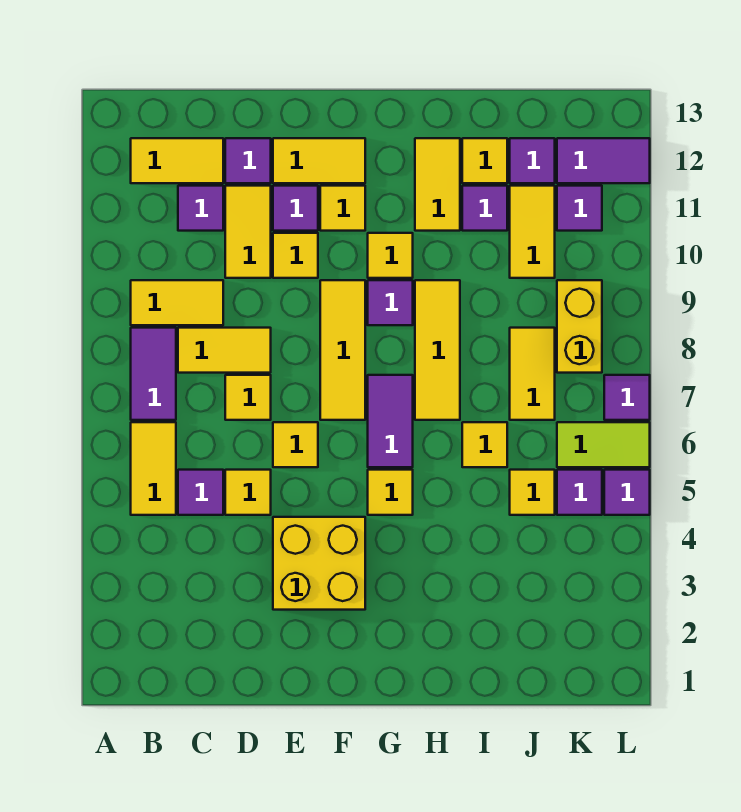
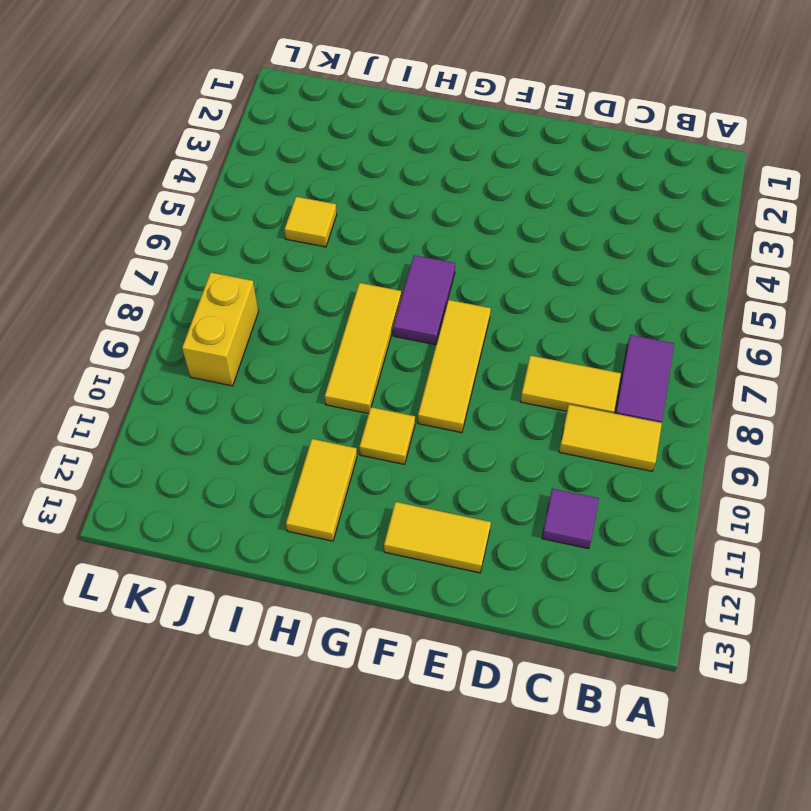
none -> yellow tile B5:B6 level 1
none -> yellow tile B12:C12 level 1
none -> purple tile C5 level 1
none -> yellow tile D5 level 1

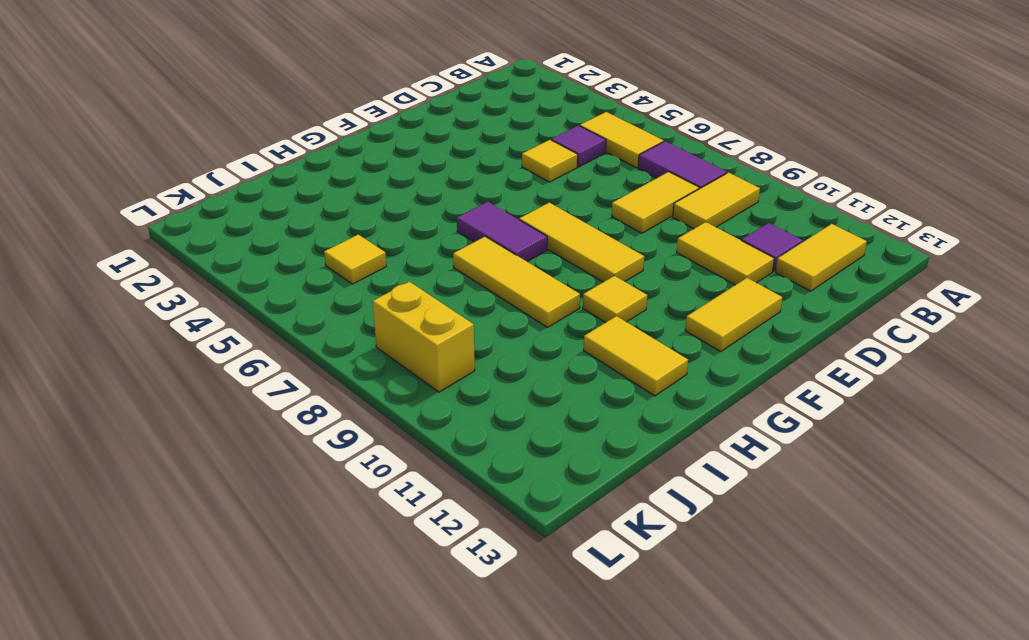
none -> yellow tile D7 level 1
none -> purple tile D12 level 1
none -> yellow brick E3:F4 level 1
none -> yellow tile E6 level 1

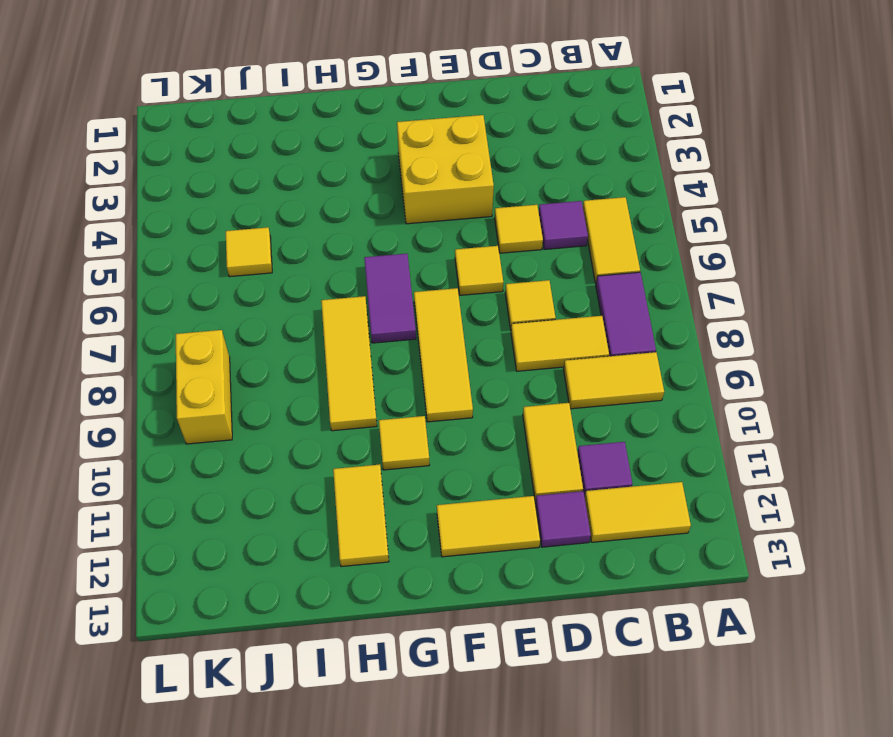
none -> yellow tile E10 level 1
none -> purple tile E11 level 1
none -> yellow tile F11 level 1
none -> yellow tile G5 level 1

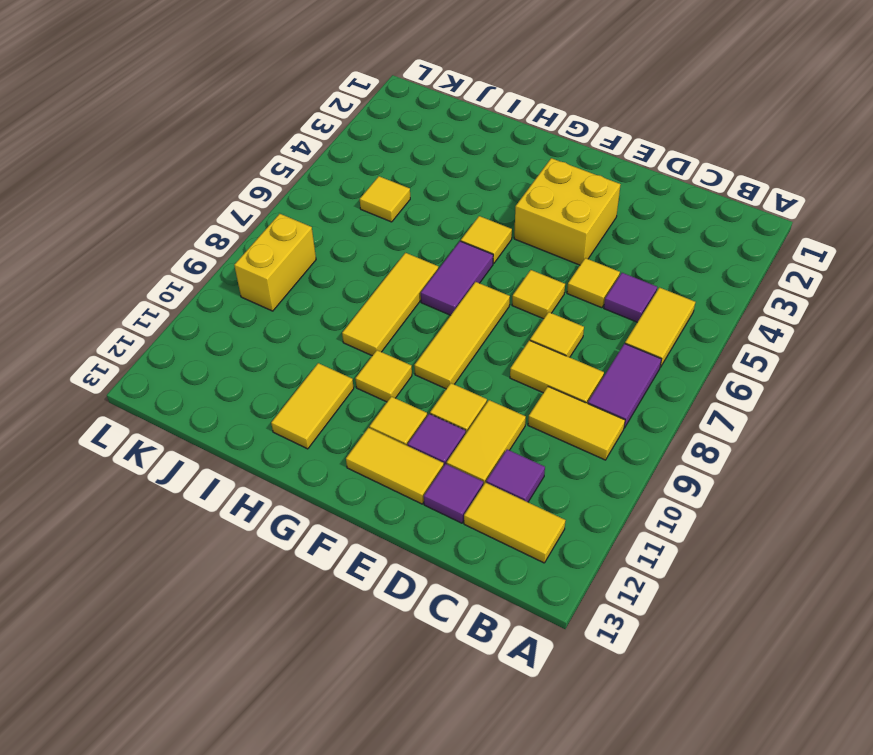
none -> purple tile G9 level 1
none -> yellow tile I6 level 1
none -> purple tile I11 level 1
none -> yellow tile I12 level 1

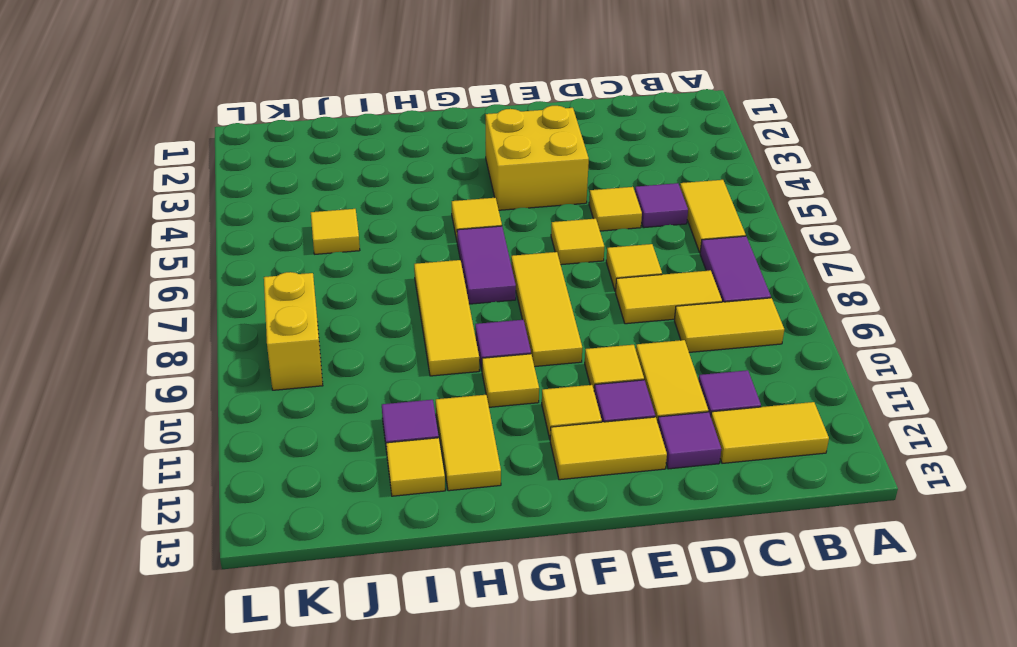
none -> yellow tile I6 level 1
none -> yellow tile J7:J8 level 1
none -> yellow tile J10:J11 level 1
none -> purple tile J12 level 1

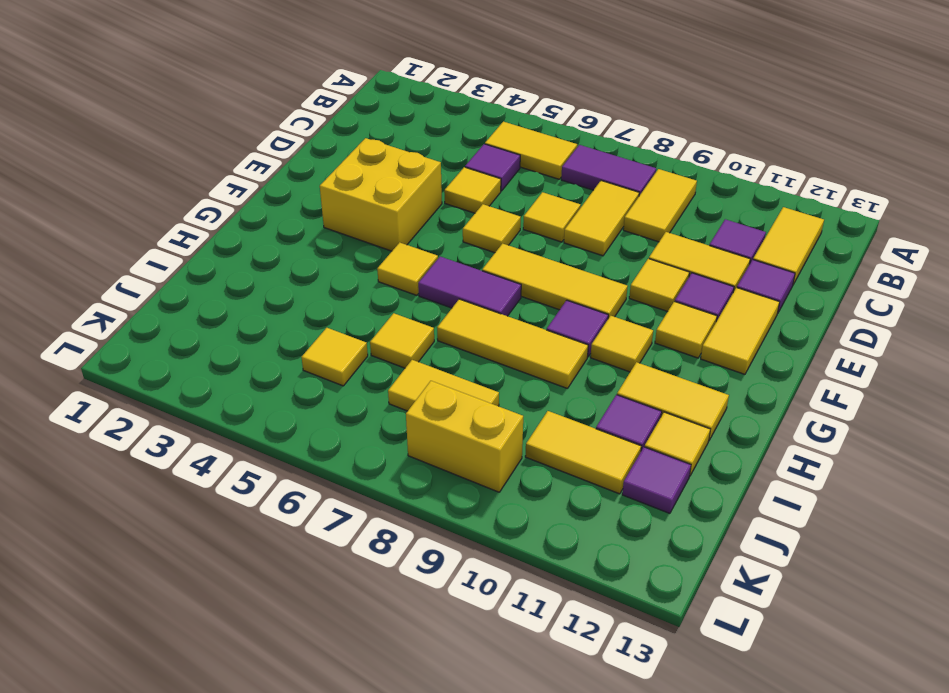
none -> purple tile K5 level 1
none -> lime tile K6:L6 level 1
none -> purple tile K11 level 1
none -> purple tile K12:L12 level 1

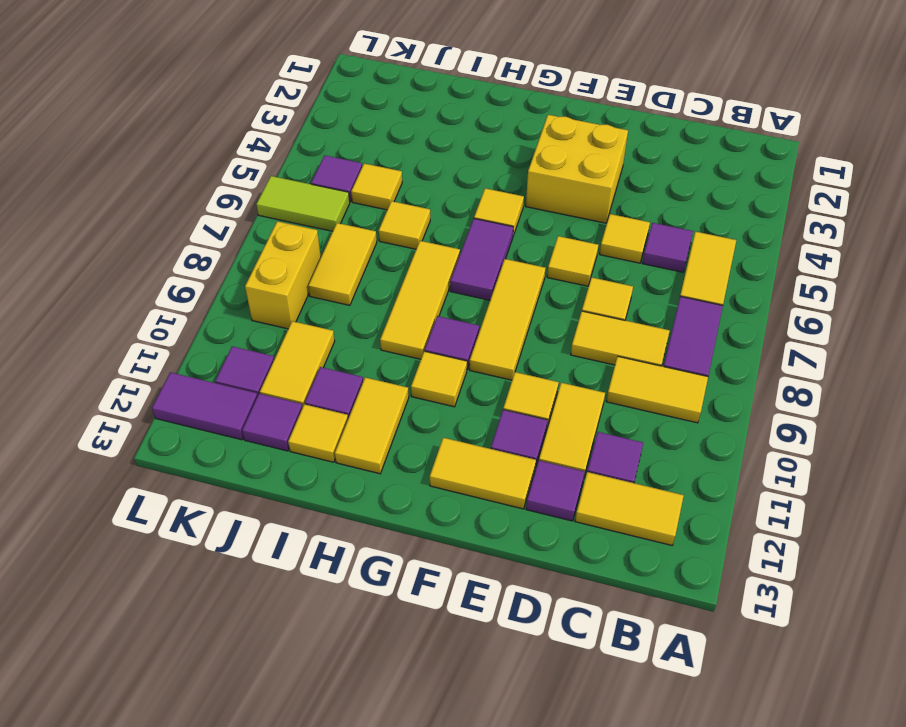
none -> yellow tile F11 level 1
none -> purple tile L5 level 1
none -> purple tile L7 level 1

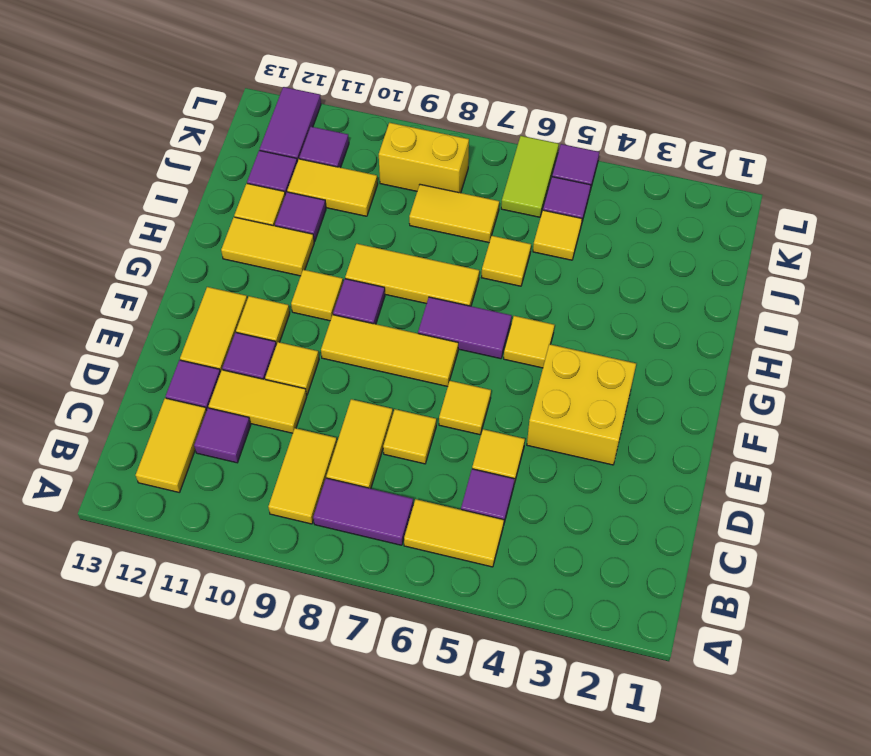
none -> purple tile L7 level 1

